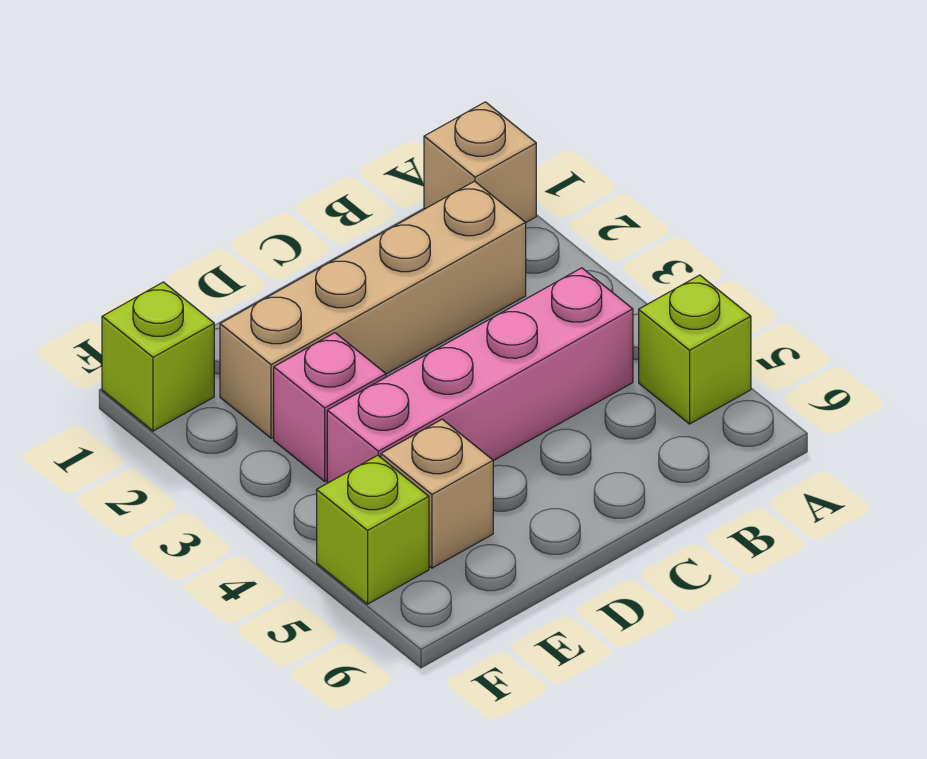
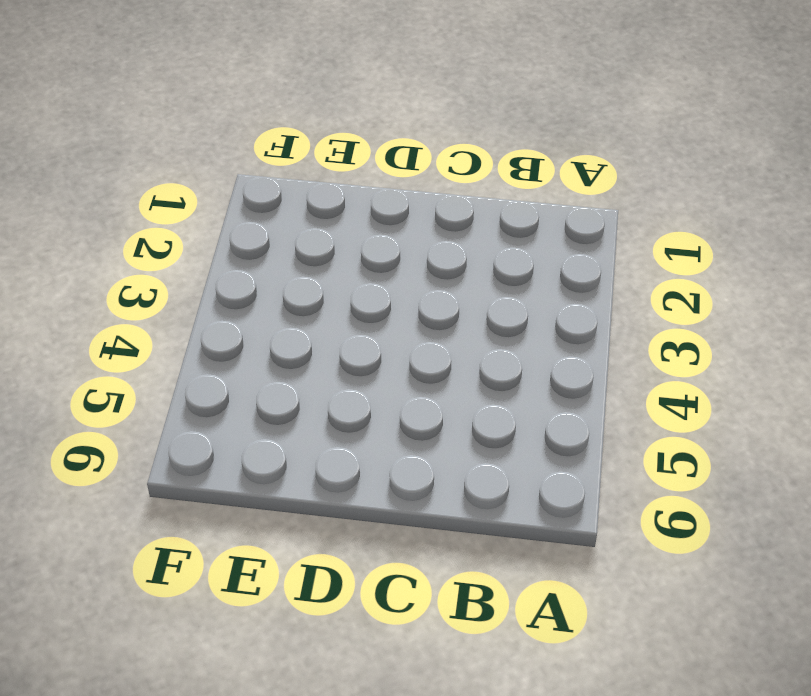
none -> tan brick A1 level 1
none -> lime brick A5 level 1

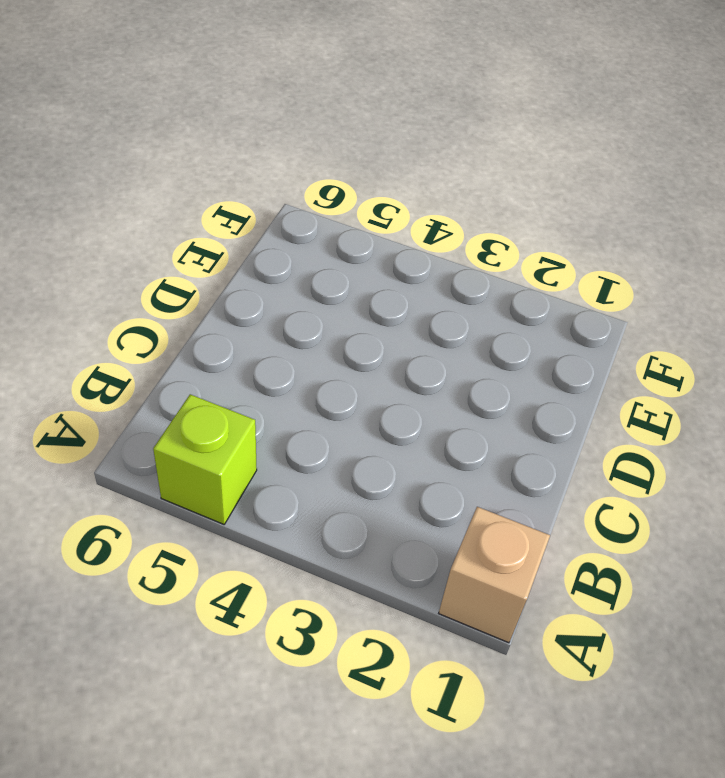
none -> tan brick B2:E2 level 1
none -> pink brick B4:E4 level 1

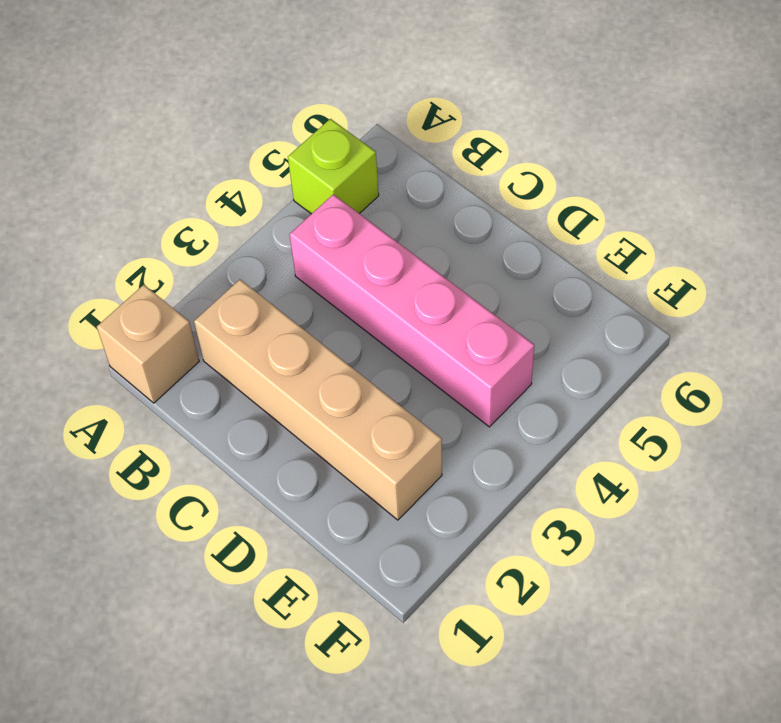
none -> pink brick E3 level 1
none -> tan brick E5 level 1

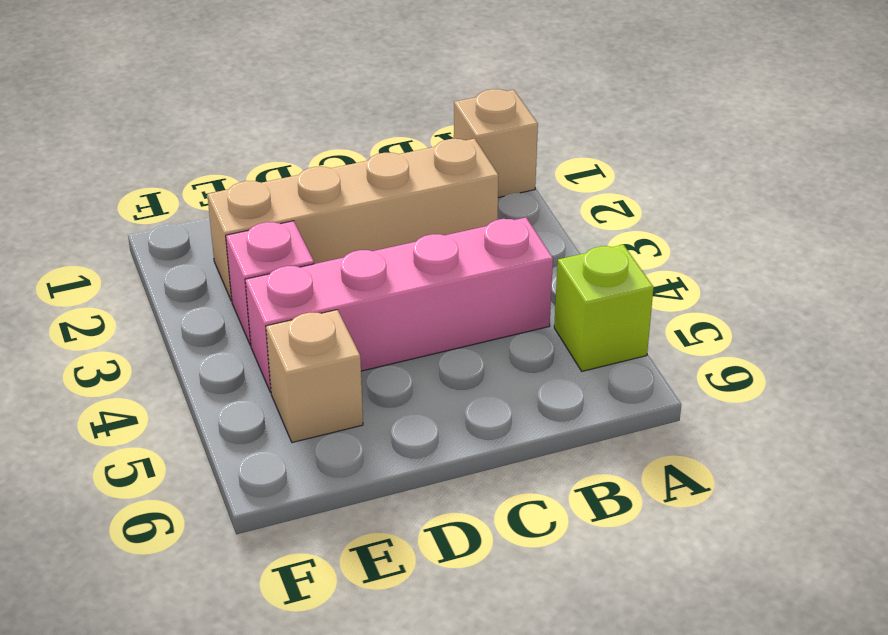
none -> lime brick F1 level 1
none -> lime brick F5 level 1

